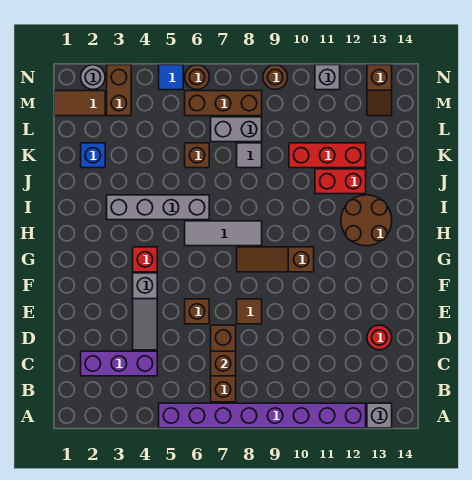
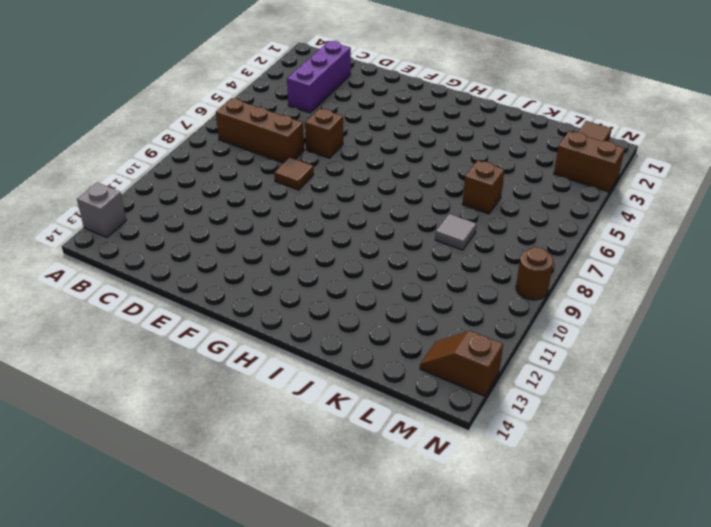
none -> purple brick A5:A12 level 1
none -> grey slope D4:F4 level 1 top F
none -> red round brick D13 level 1

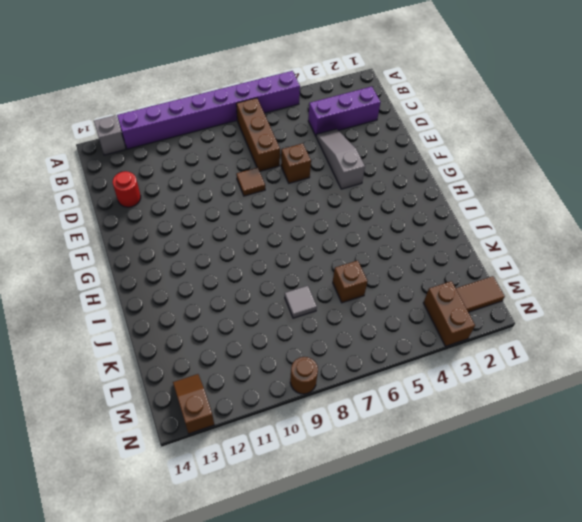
none -> red brick G4 level 1
none -> brown slope G8:G10 level 1 top 10
none -> grey tile H6:H8 level 1

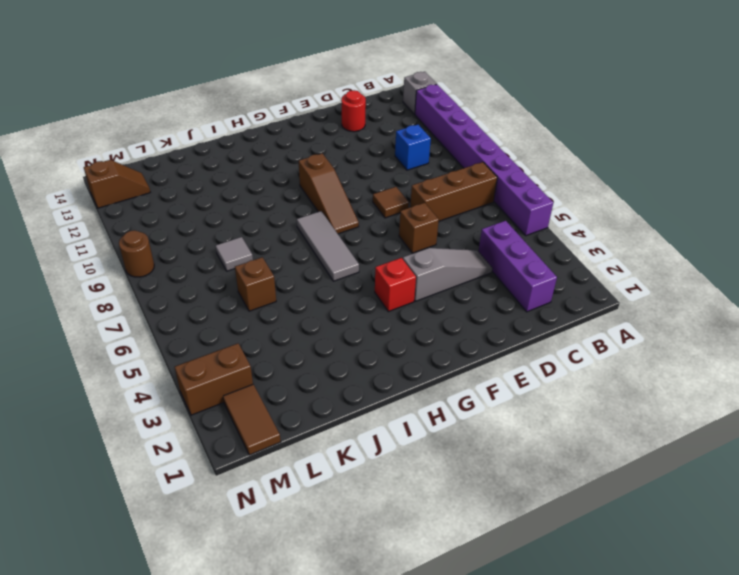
blue brick C10 level 1 -> blue brick K2 level 1
none -> brown round brick H12:I13 level 1
none -> grey brick I3:I6 level 1
none -> red brick J11:J12 level 1

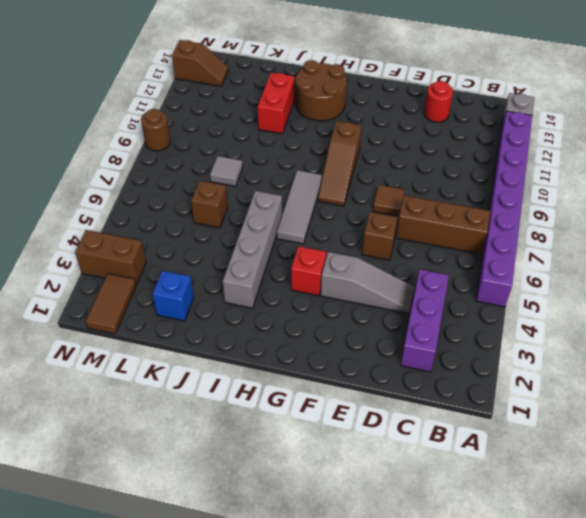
none -> red brick K10:K12 level 1
none -> grey brick L7:L8 level 1
none -> brown brick M6:M8 level 1

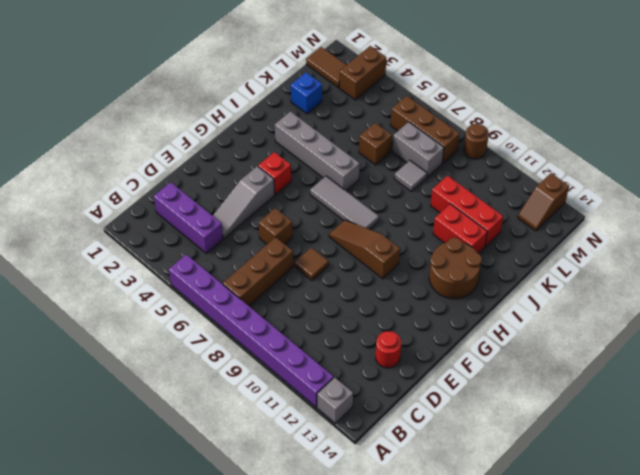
none -> grey round brick N2 level 1
none -> blue tile N5 level 1
none -> brown round brick N6 level 1

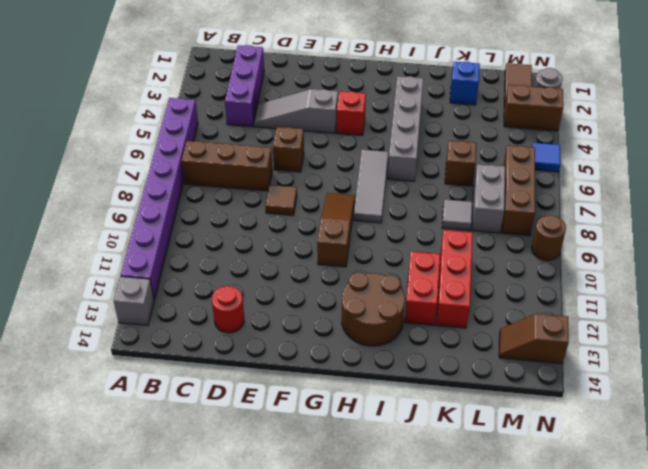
none -> brown round brick N6 level 1
none -> grey brick N11 level 1
none -> brown brick C7 level 2

